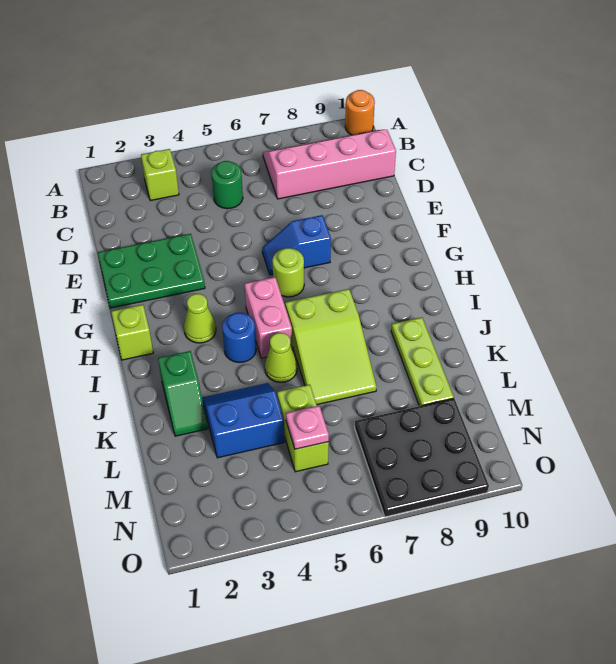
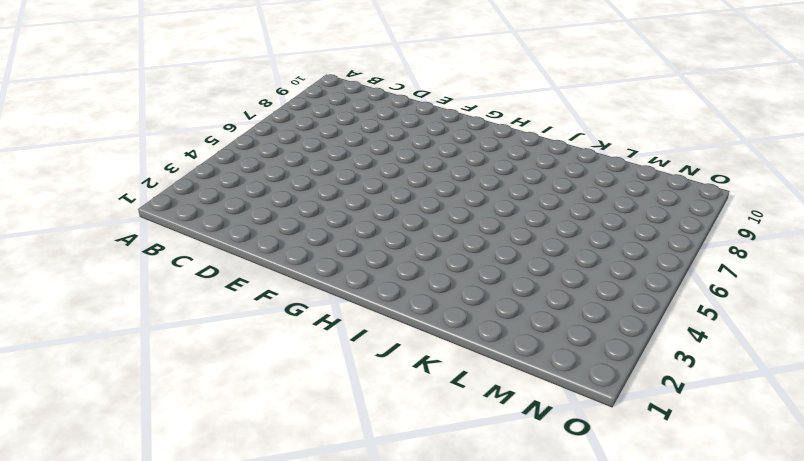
none -> orange round brick A10 level 1
none -> lime brick B3 level 1
none -> pink slope B7:C10 level 1 top C

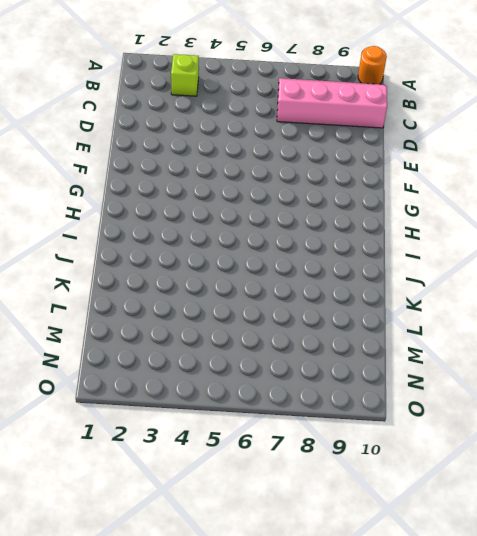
none -> green round brick C5 level 1
none -> green plate E1:F3 level 1
none -> blue slope F6:F7 level 1 top 7

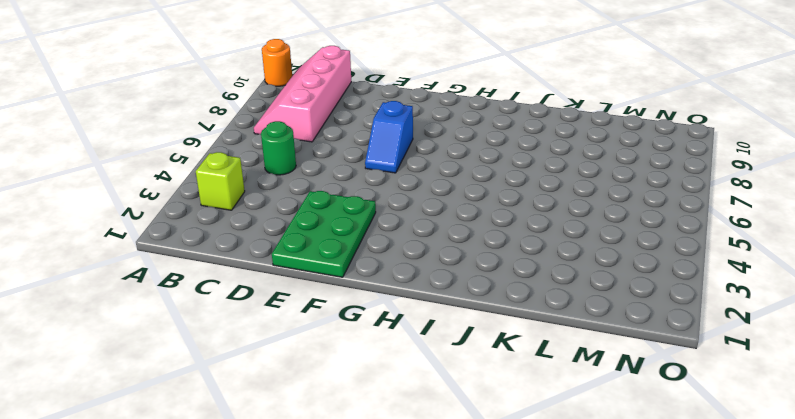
none -> lime round brick G6 level 1
none -> lime brick H1 level 1
none -> lime cone H3 level 1

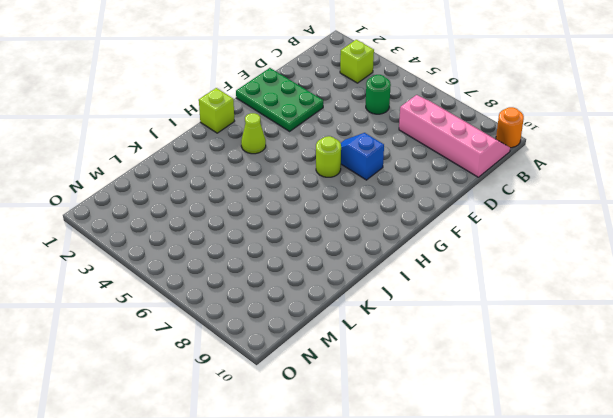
none -> pink brick H5:I5 level 1
none -> blue round brick I4 level 1
none -> lime slope I6:K7 level 1 top I

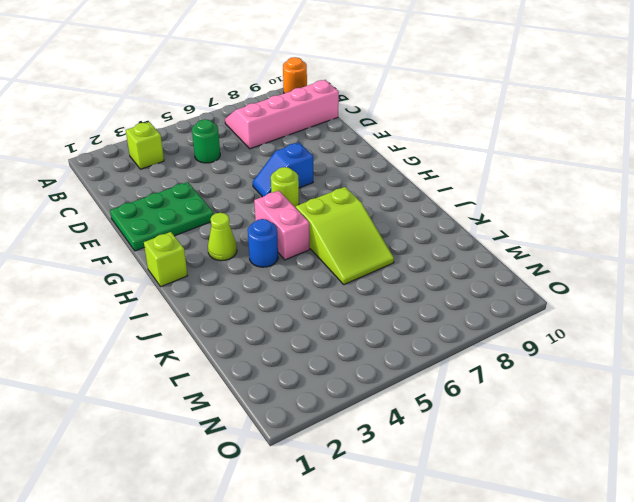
none -> green slope J2:K2 level 1 top J
none -> lime cone J5 level 1
none -> lime plate J9:L9 level 1

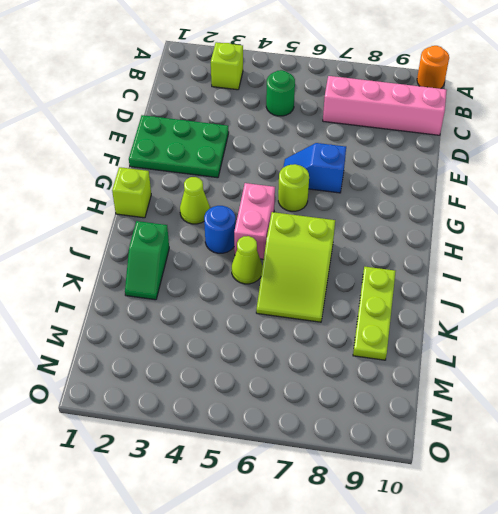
none -> blue slope K3:L4 level 1 top L
none -> lime brick L5:M5 level 1
none -> black plate M7:O9 level 1

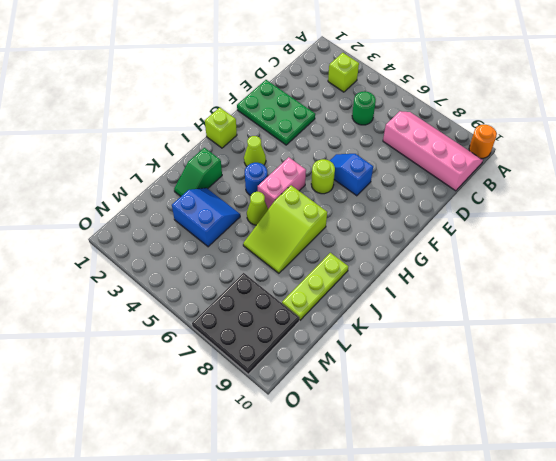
none -> lime brick L5:M5 level 1
none -> pink plate M5 level 2

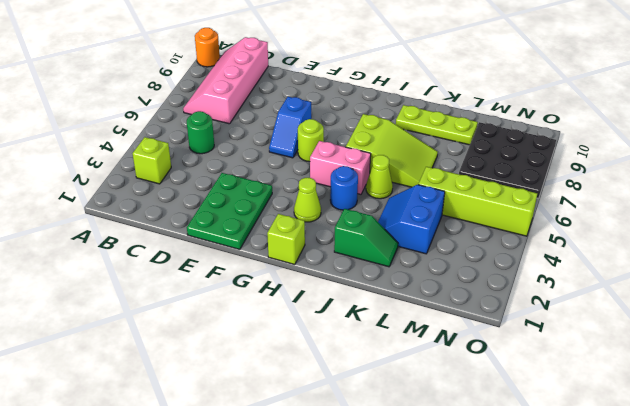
lime brick L5:O5 level 1 -> lime brick L5:M5 level 1
none -> pink plate M5 level 2

